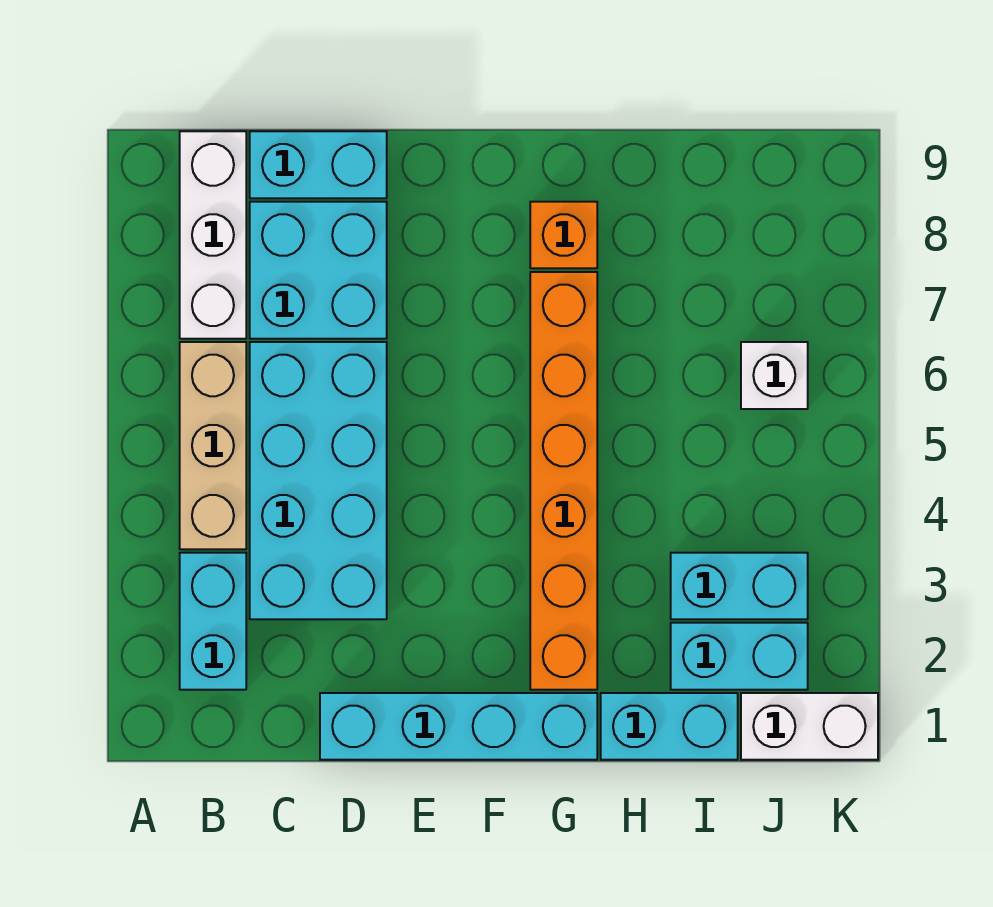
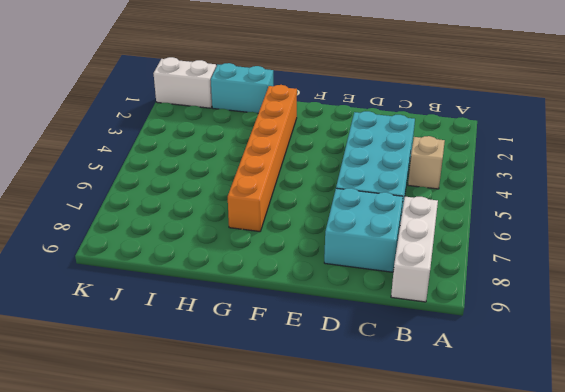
tan brick B4 level 1 -> tan brick B4:B6 level 1
none -> cyan brick B2:B3 level 1
none -> cyan brick C9:D9 level 1
none -> cyan brick D1:G1 level 1

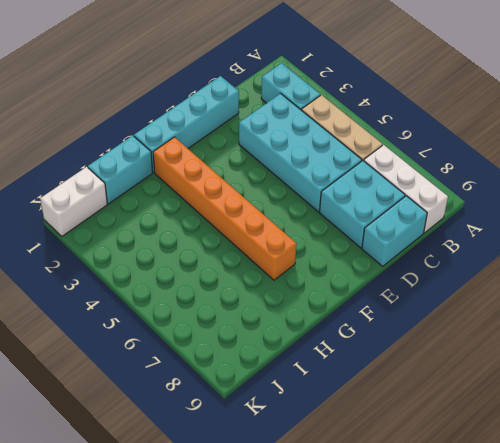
none -> orange brick G8 level 1
none -> cyan brick I2:J2 level 1
none -> cyan brick I3:J3 level 1

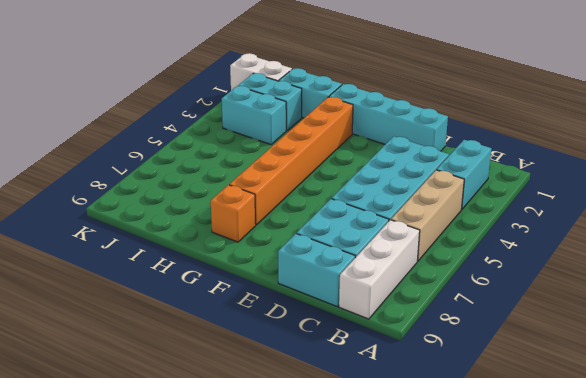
none -> white brick J6 level 1

